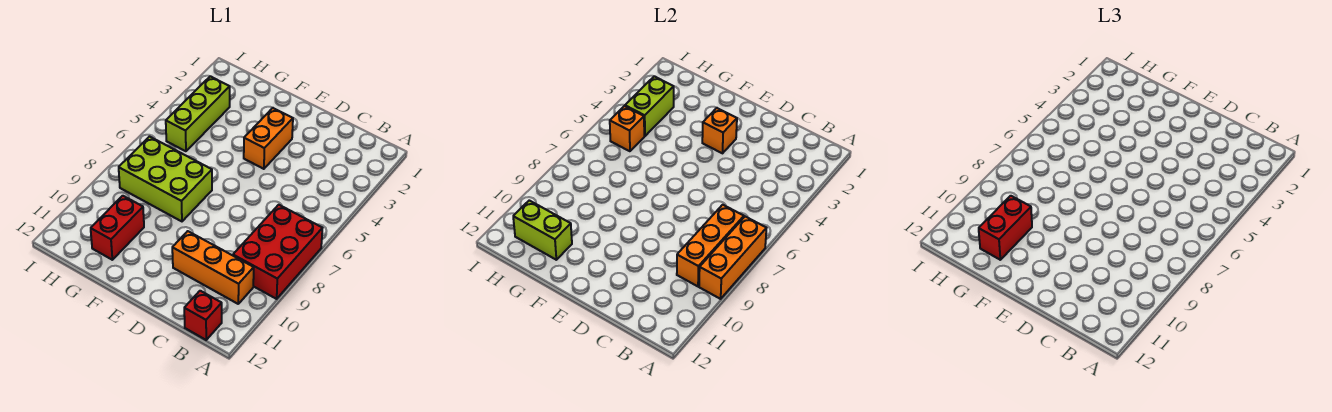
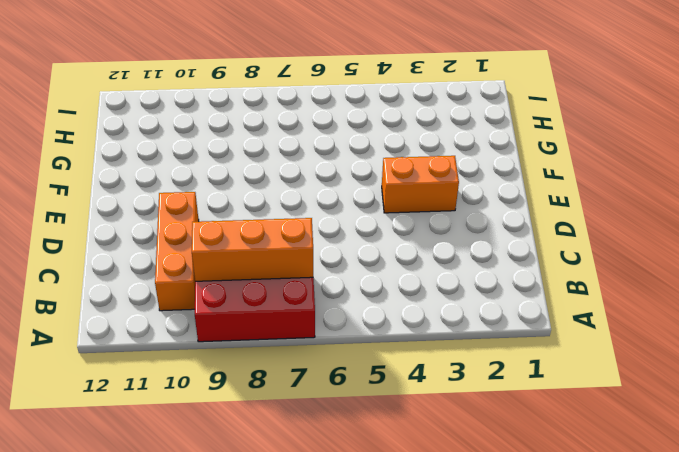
none -> red brick B12 level 1
none -> lime brick F7:H8 level 1
none -> red brick G10:G11 level 1

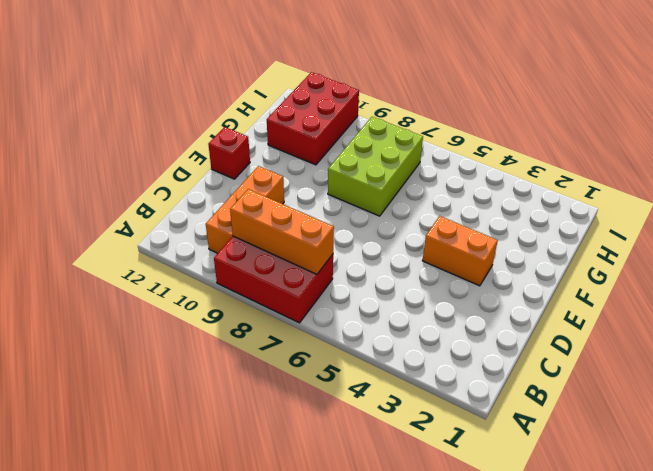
red brick E12 level 1 -> red brick B12 level 1
red brick G10:I11 level 1 -> red brick G10:G11 level 1
none -> lime brick H3:H5 level 1
none -> orange brick A7:A9 level 2
none -> orange brick E3 level 2

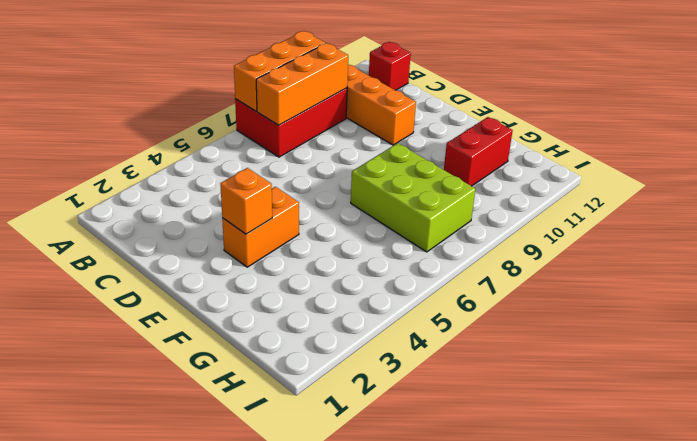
none -> lime brick H3:H5 level 1
none -> lime brick G11:H11 level 2
none -> lime brick H3:H4 level 2

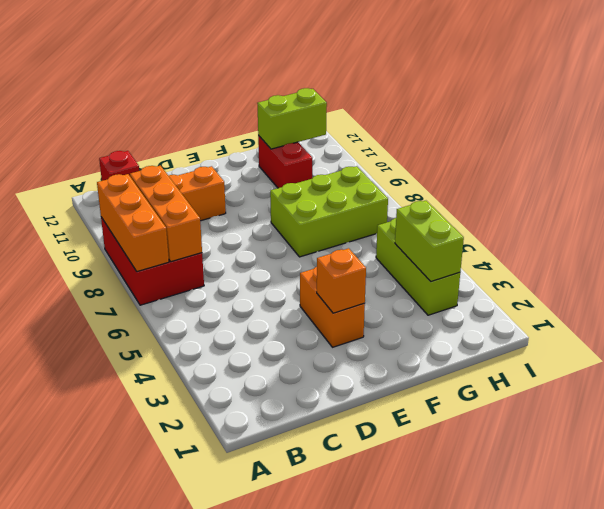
none -> orange brick H5 level 2
none -> red brick G10:G11 level 3

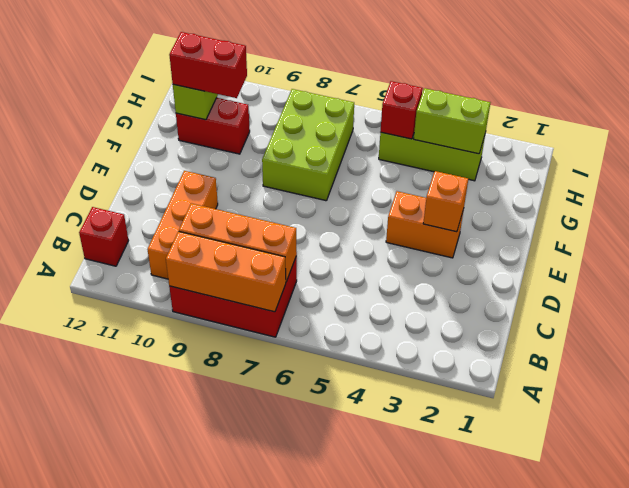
red brick H5 level 2 -> orange brick H5 level 2

